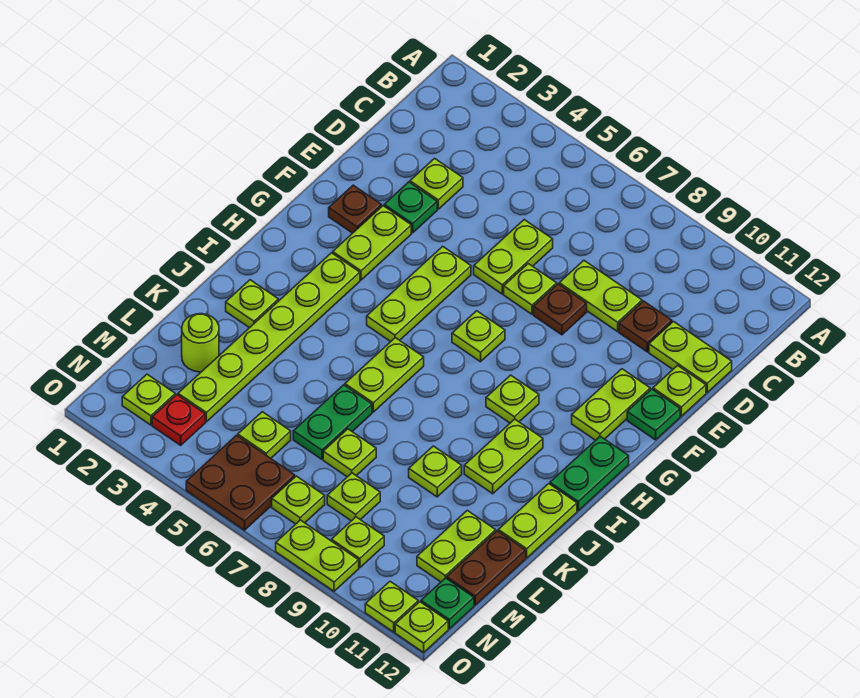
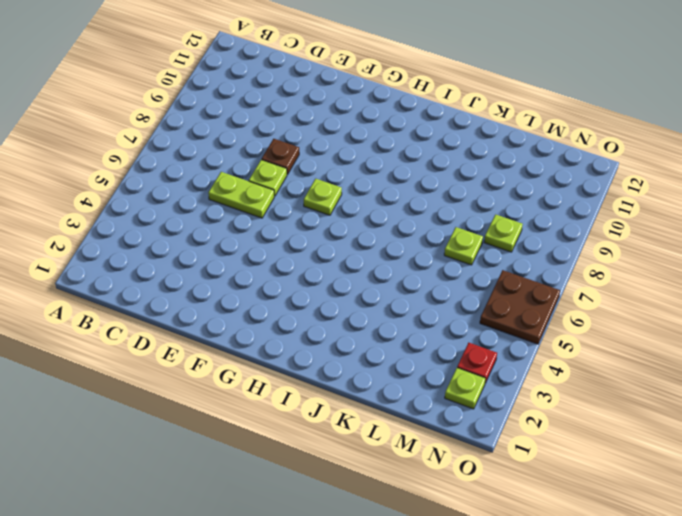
none -> lime plate D3 level 1
none -> lime plate D8:D9 level 1
none -> brown plate D10 level 1
none -> lime plate D11:D12 level 1

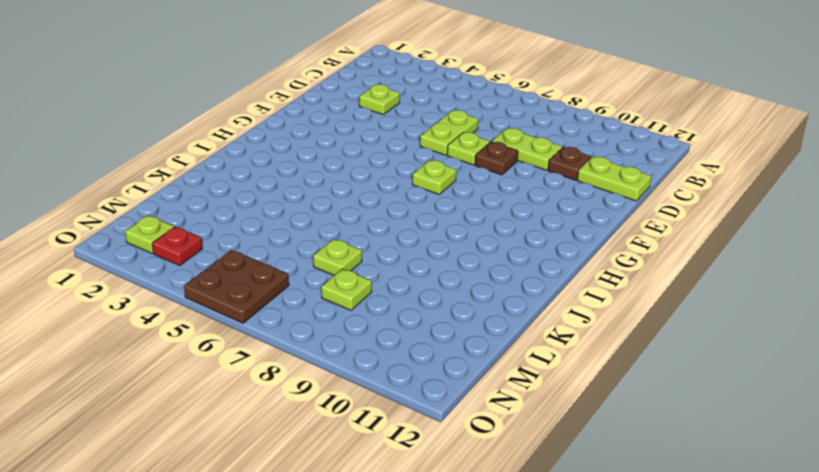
none -> green plate E3 level 1
none -> lime plate E12 level 1
none -> brown plate F2 level 1
none -> lime plate F3:G3 level 1

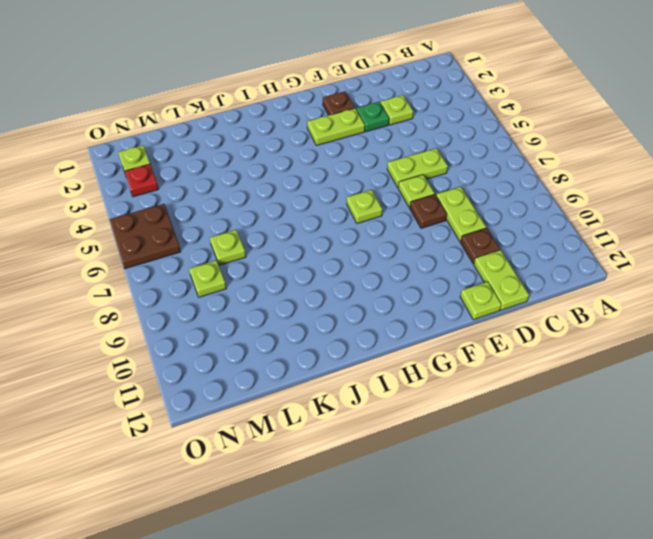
none -> lime plate F5:H5 level 1
none -> lime plate F11:G11 level 1
none -> green plate F12 level 1
none -> lime plate H3:M3 level 1

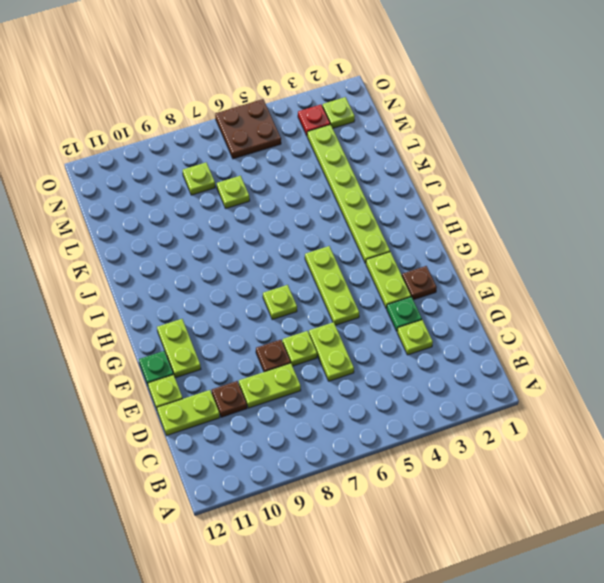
none -> lime plate H9 level 1
none -> green plate H12:I12 level 1
none -> lime plate I6:J6 level 1
none -> lime plate I10:J10 level 1

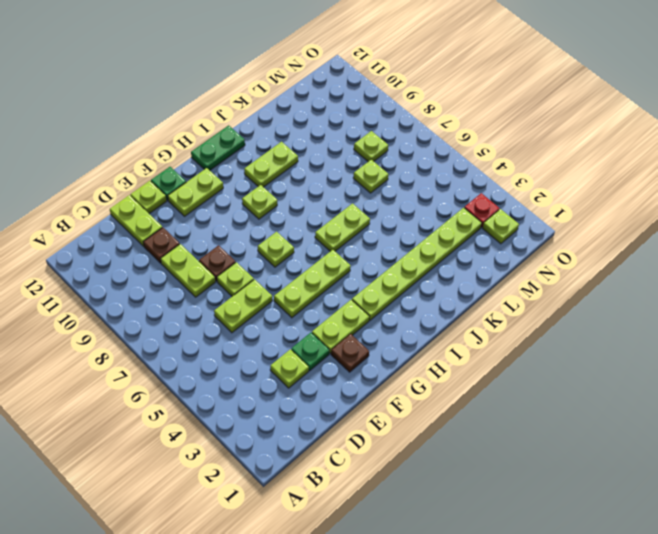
none -> lime plate J2 level 1
none -> lime plate J12:K12 level 1
none -> green plate K6:L6 level 1
none -> lime plate K9 level 1

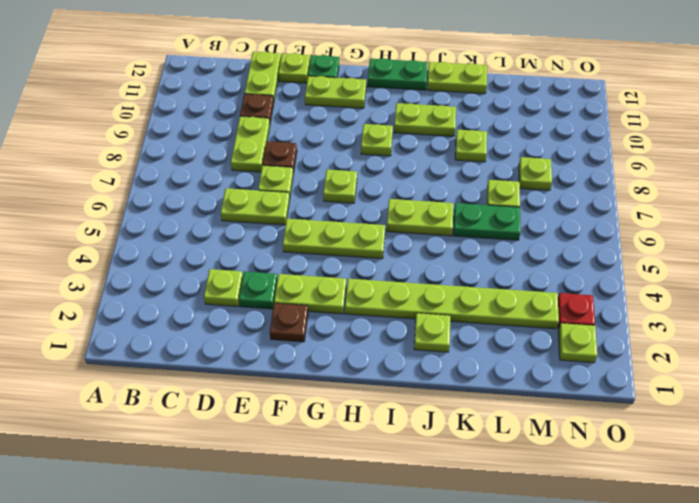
none -> lime round brick L2 level 1
none -> lime plate L11:M11 level 1
none -> brown plate L12:M12 level 1
none -> lime plate M5 level 1

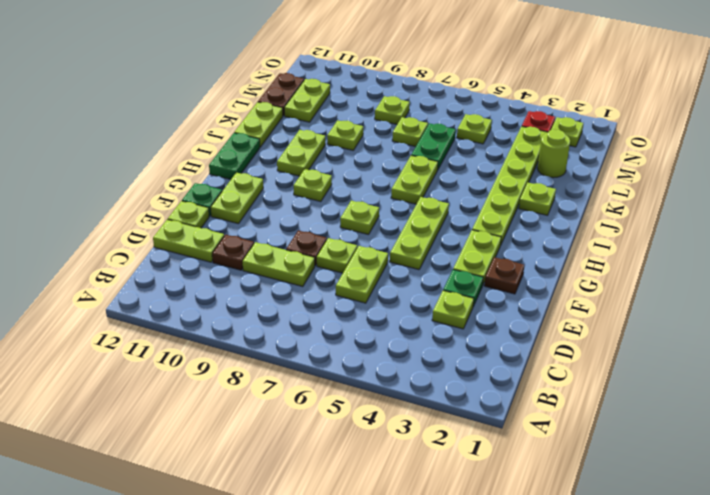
none -> brown plate N5:O6 level 1
none -> lime plate N7 level 1
none -> lime plate N9 level 1
none -> green plate N12 level 1

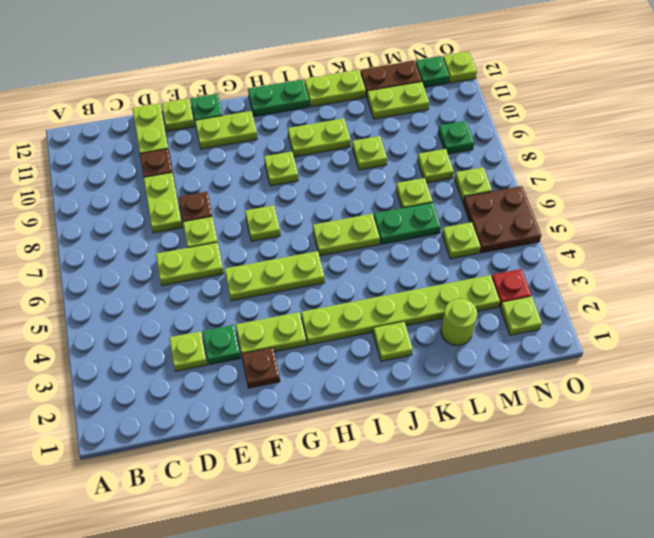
green plate N9 level 1 -> lime plate N9 level 1
none -> lime plate O8:O9 level 1
none -> lime plate O11 level 1

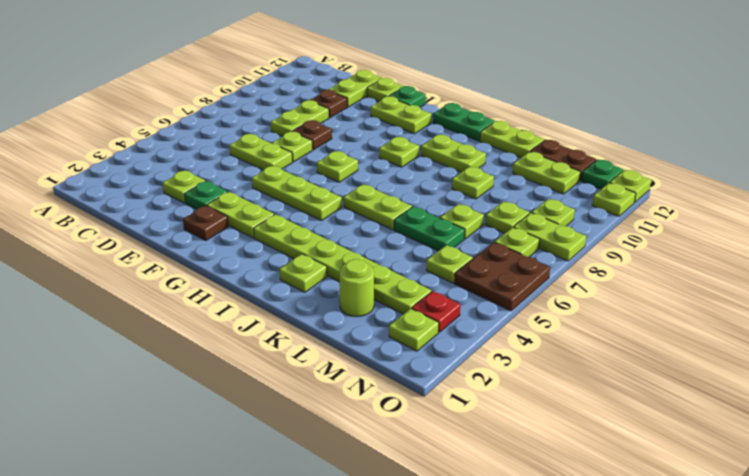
lime plate N8:O8 level 1 -> lime plate O8:O9 level 1

